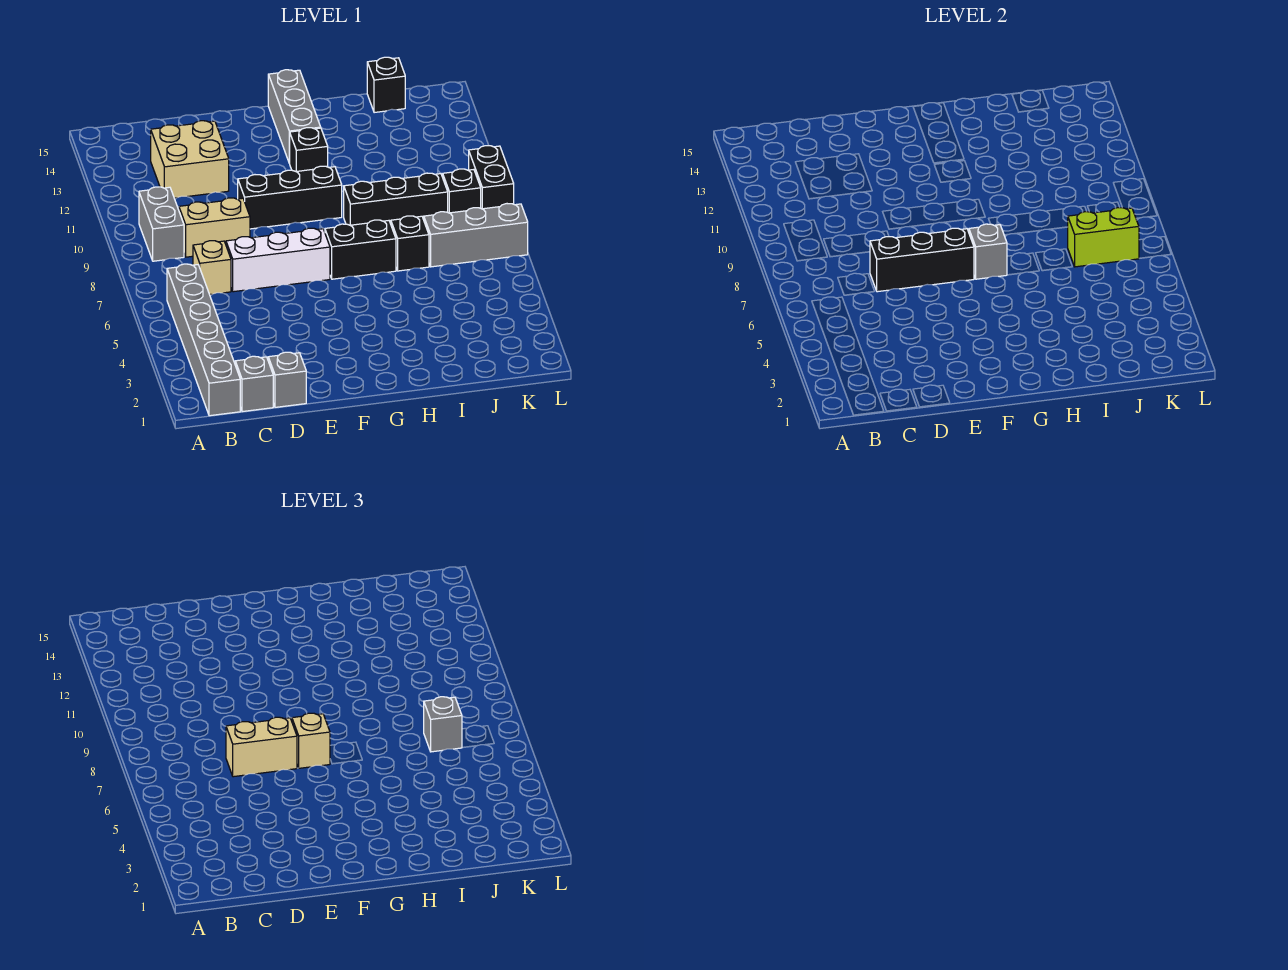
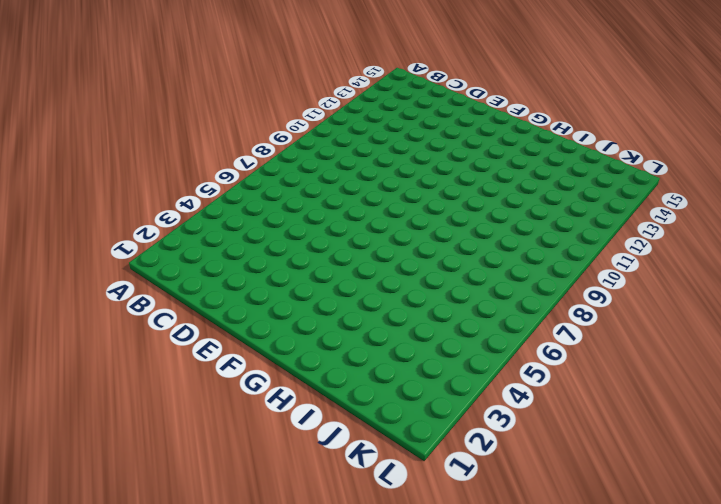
none -> grey brick B1:B6 level 1
none -> grey brick B9:B10 level 1
none -> grey brick C1 level 1

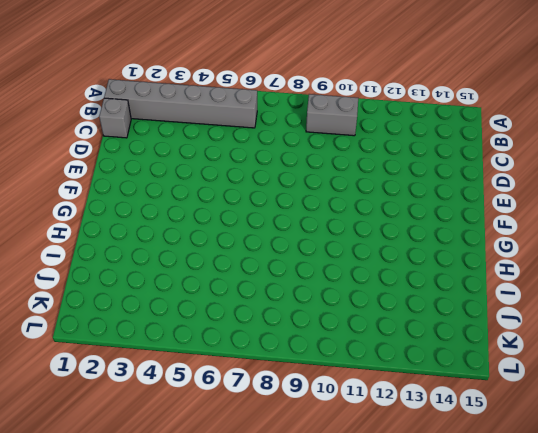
none -> tan brick C7 level 1
none -> tan brick C9:D9 level 1
none -> tan brick C12:D13 level 1

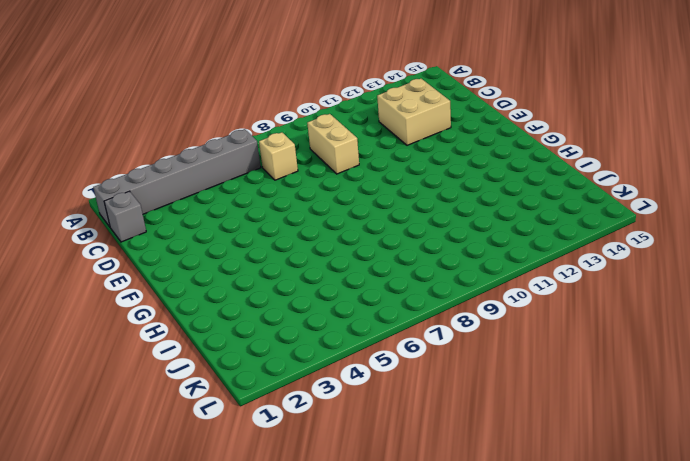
none -> grey brick B9:B10 level 1
none -> grey brick D1 level 1
none -> white brick D7:F7 level 1

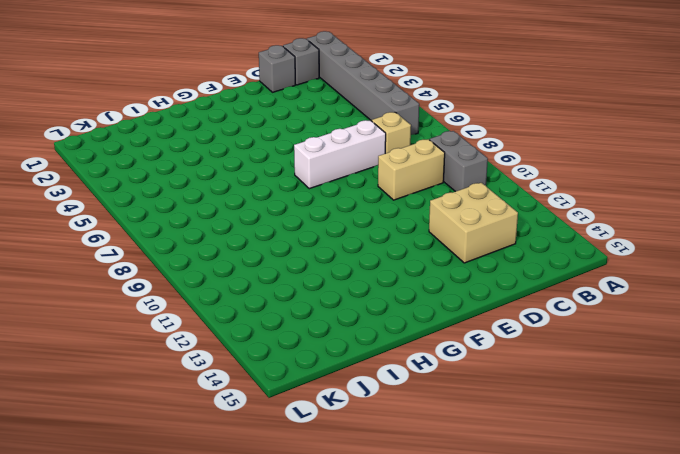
none -> black brick E10:G10 level 1
none -> black brick G7:H7 level 1
none -> black brick G12 level 1

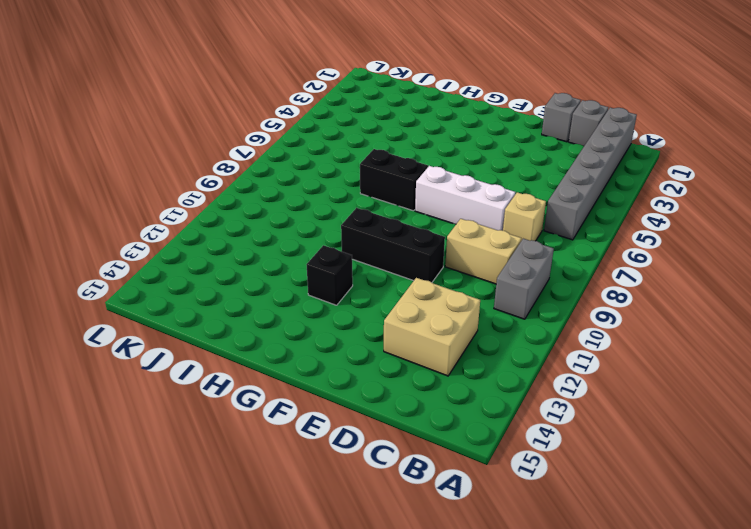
none -> grey brick G13:G15 level 1
none -> black brick H9:J9 level 1
none -> black brick I7 level 1

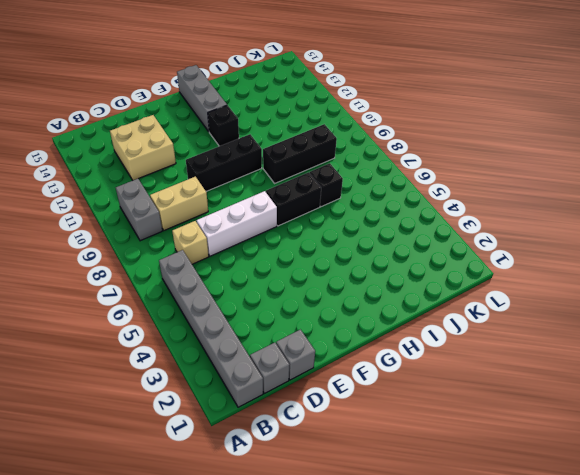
none -> grey brick J7:L7 level 1
none -> black brick J15 level 1
none -> black brick K9 level 1

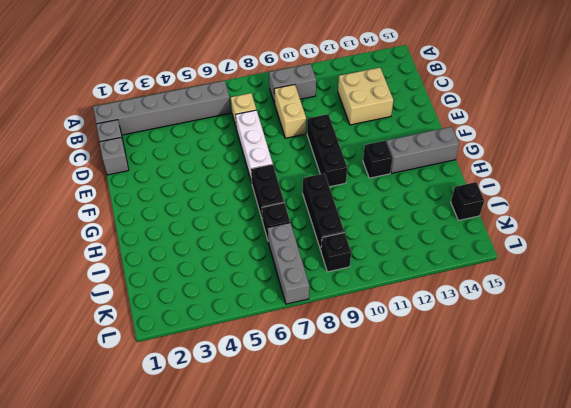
none -> black brick L9:L10 level 1
none -> black brick D7:F7 level 2
none -> grey brick G7 level 2

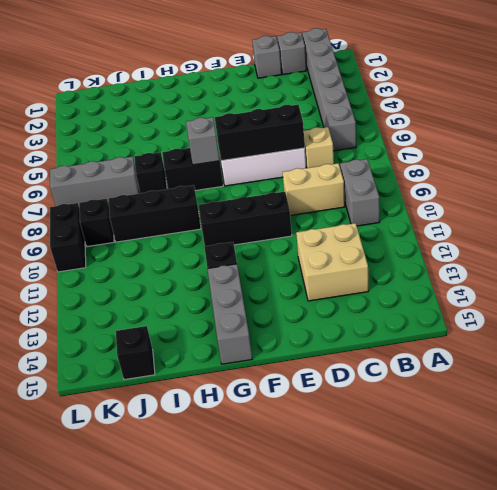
none -> lime brick J7:K7 level 2
none -> tan brick D7:E7 level 3
none -> tan brick F7 level 3

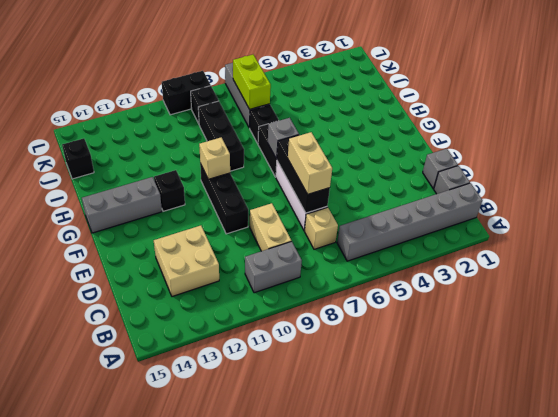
tan brick G10 level 2 -> tan brick F7 level 3
none -> grey brick J7 level 3

